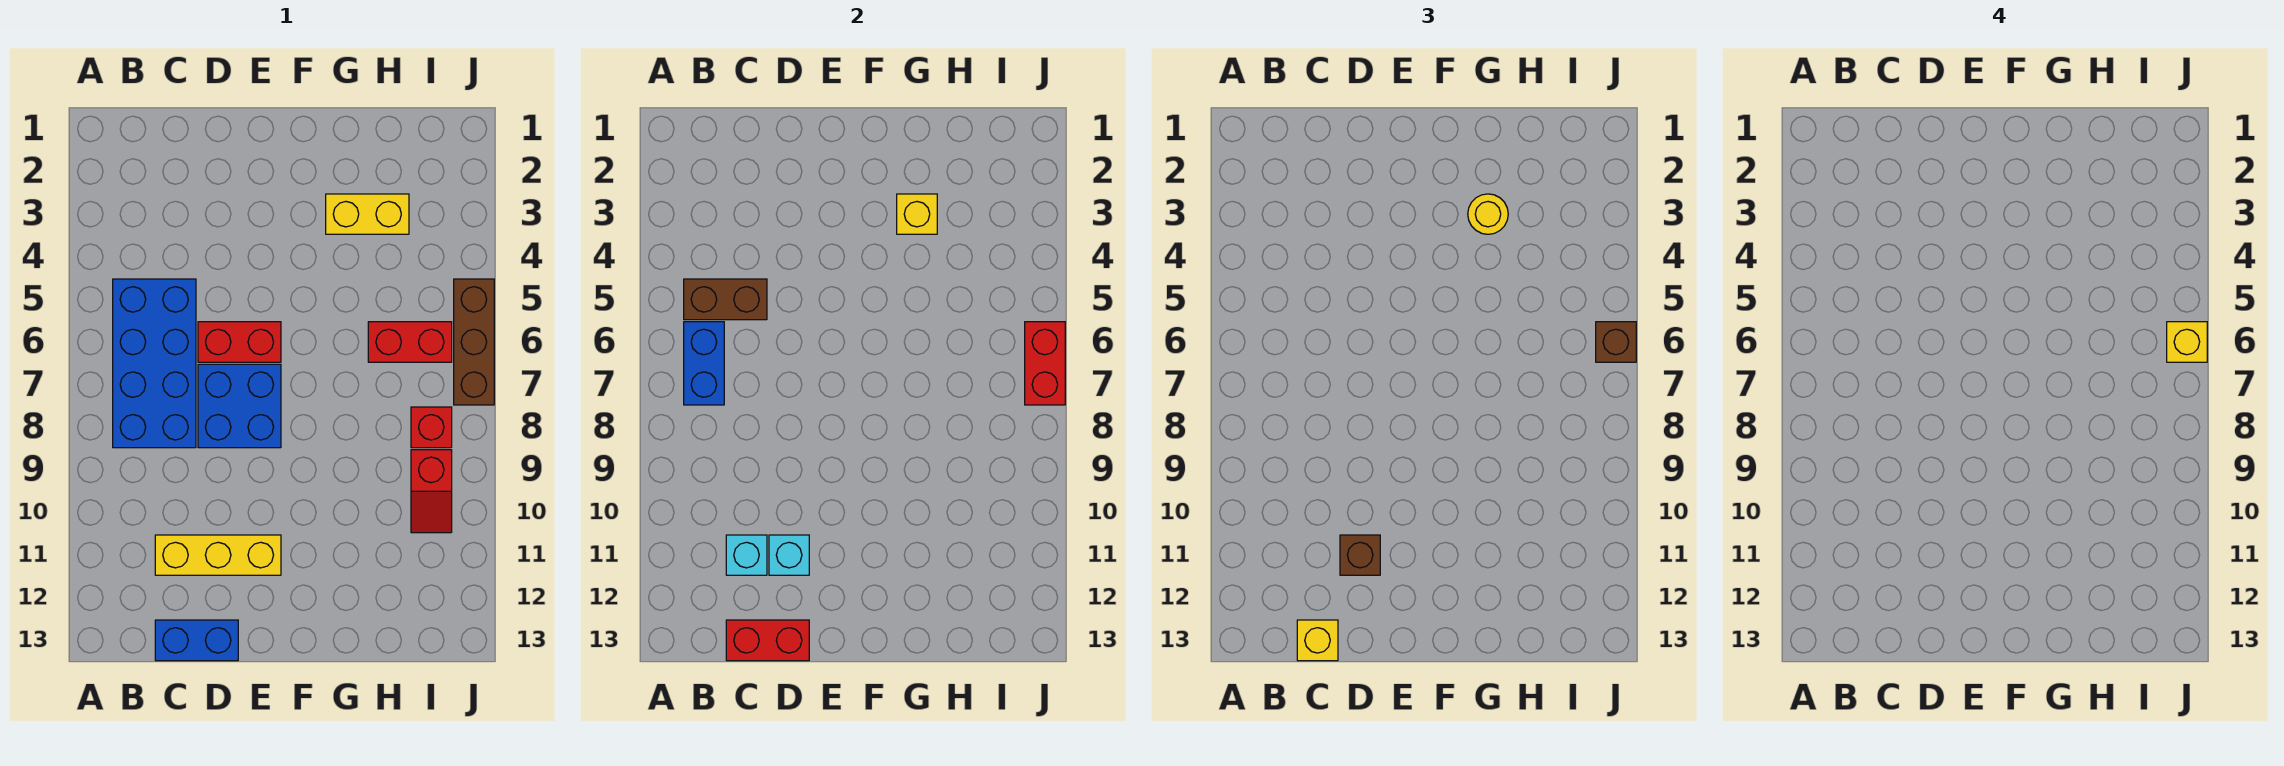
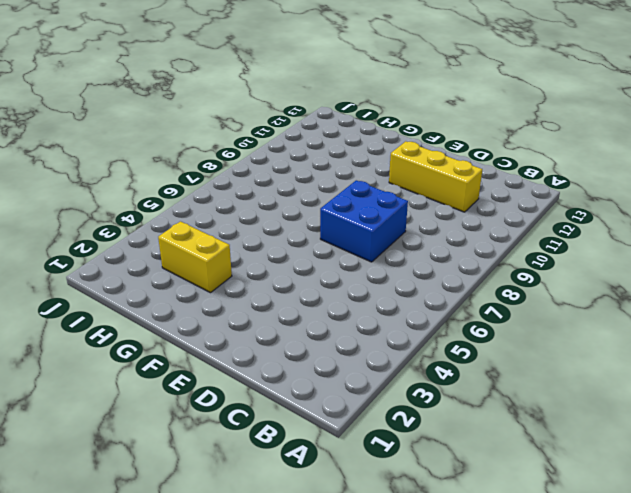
none -> blue brick B5:C8 level 1
none -> blue brick C13:D13 level 1
none -> red brick D6:E6 level 1

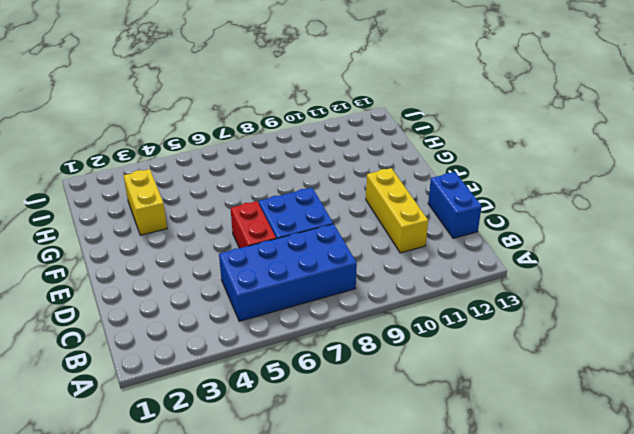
none -> red brick H6:I6 level 1
none -> red brick I8 level 1
none -> red slope I9:I10 level 1 top 9

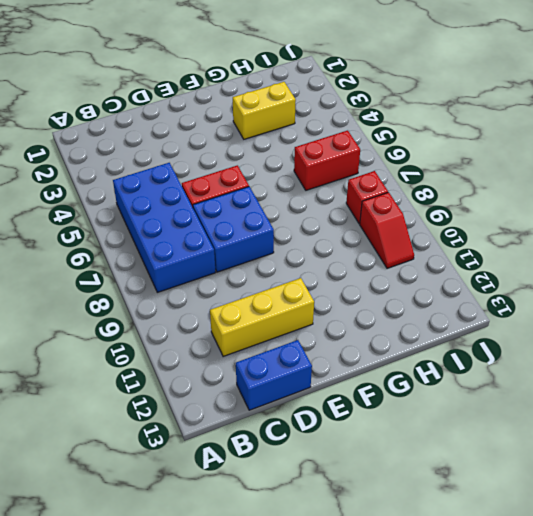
none -> brown brick J5:J7 level 1
none -> brown brick B5:C5 level 2
none -> blue brick B6:B7 level 2

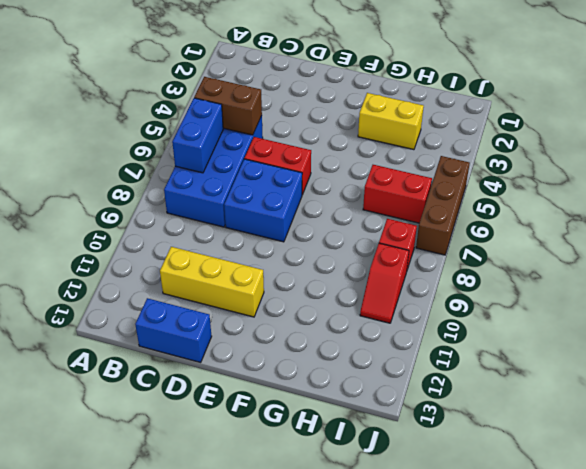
none -> cyan brick C11 level 2
none -> red brick C13:D13 level 2
none -> cyan brick D11 level 2

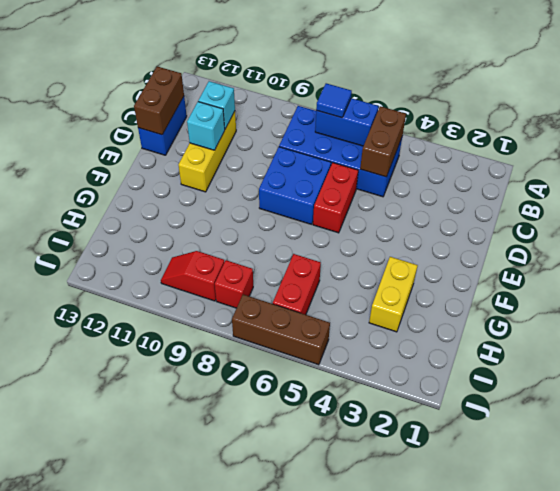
blue tile B7 level 3 -> none
brown brick C13:D13 level 2 -> red brick C13:D13 level 2
none -> yellow brick G3 level 2
none -> red brick J6:J7 level 2
none -> yellow brick C13 level 3

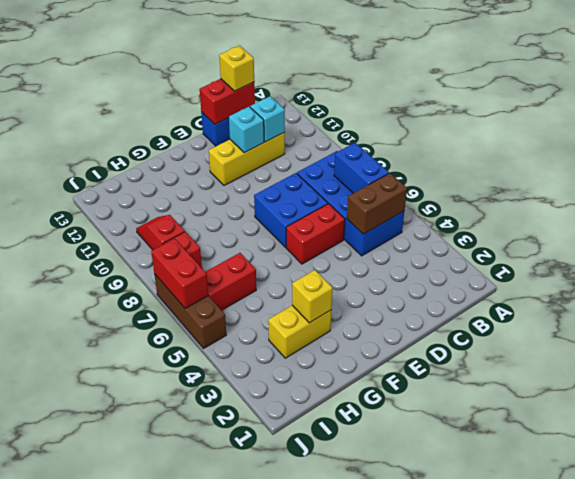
none -> brown brick D11 level 3
none -> yellow round brick G3 level 3
none -> brown brick J6 level 3

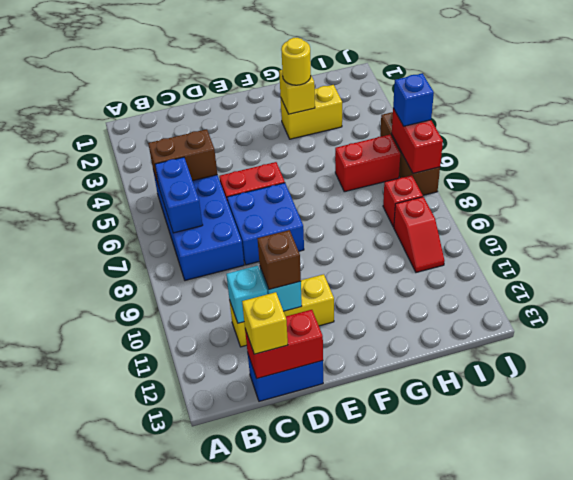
blue brick J6 level 3 -> brown brick J6 level 3
none -> yellow brick J6 level 4

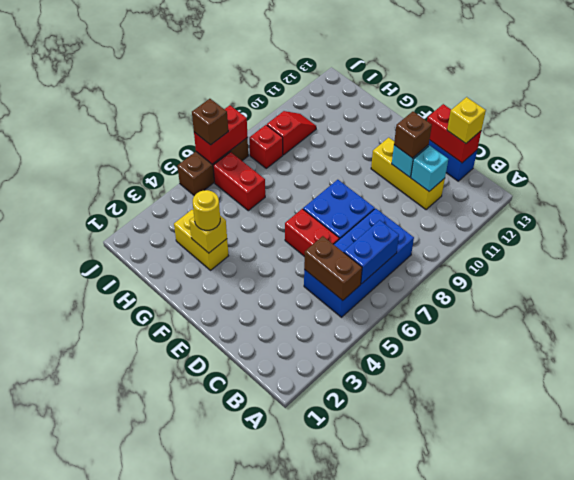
none -> yellow brick J6 level 4

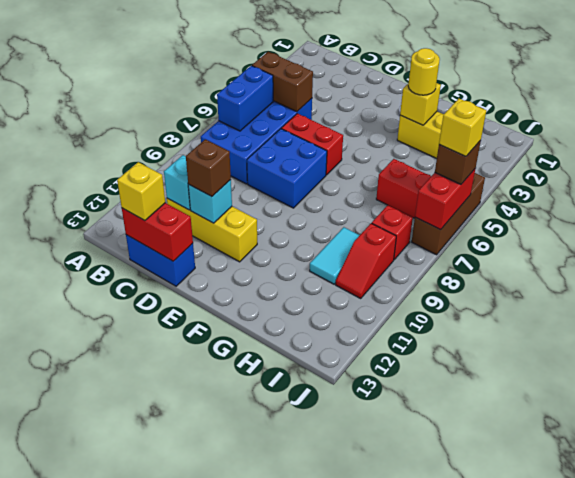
cyan tile H9:H10 level 1 -> none

